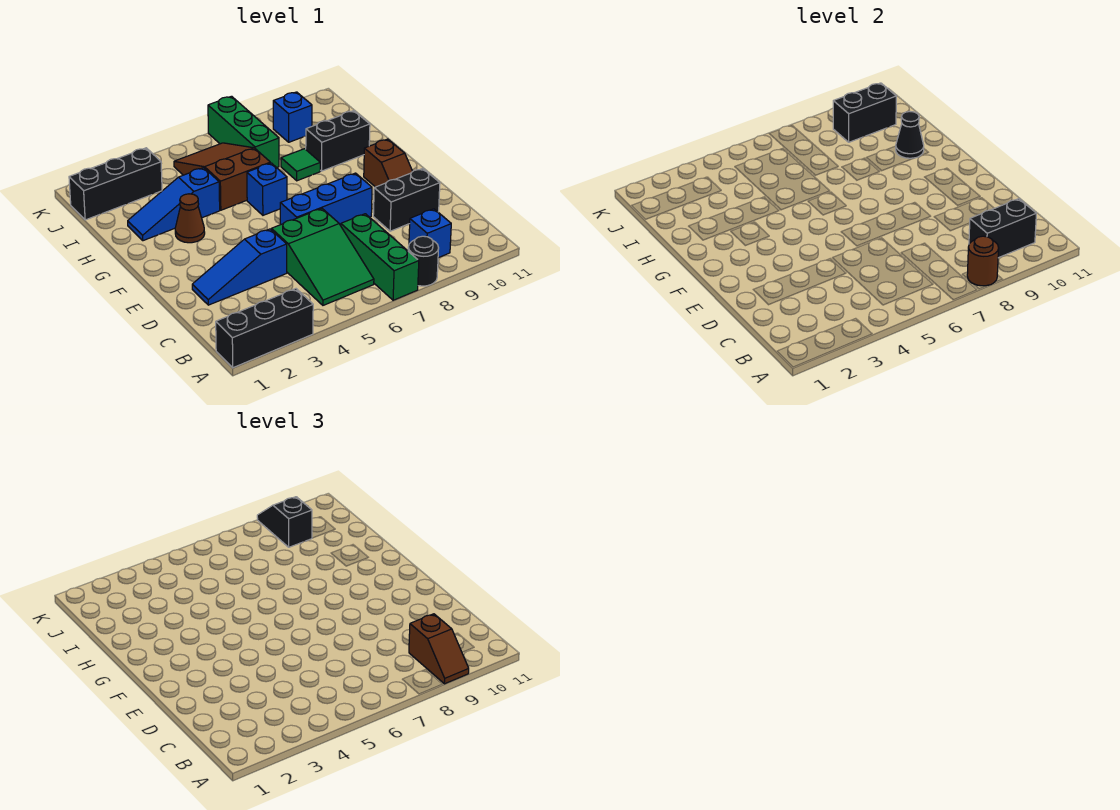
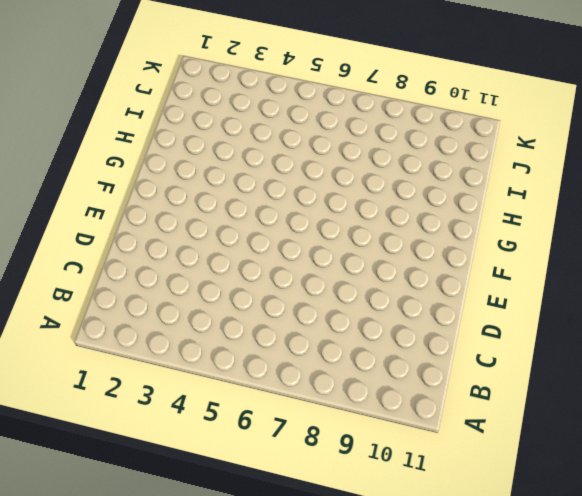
none -> black brick A1:A3 level 1
none -> green brick A7:C7 level 1
none -> black round brick A8 level 1

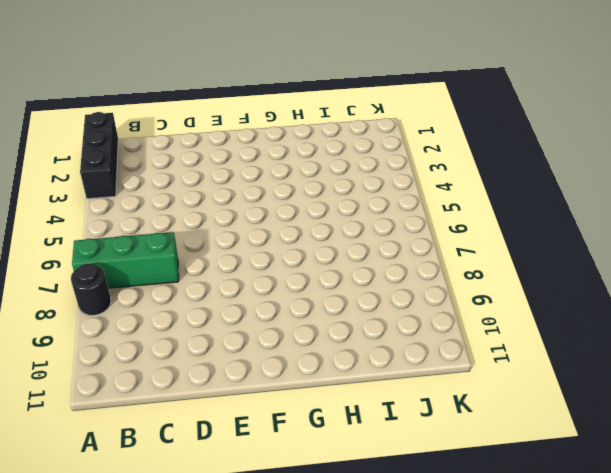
none -> green slope B5:D6 level 1 top D
none -> blue brick B9 level 1
none -> blue slope D2:D4 level 1 top 4

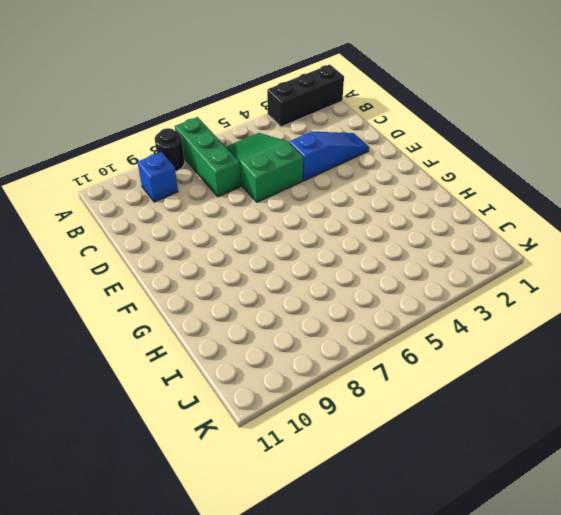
none -> black brick D9:D10 level 1
none -> blue brick E6:E8 level 1
none -> brown slope E10:F10 level 1 top F

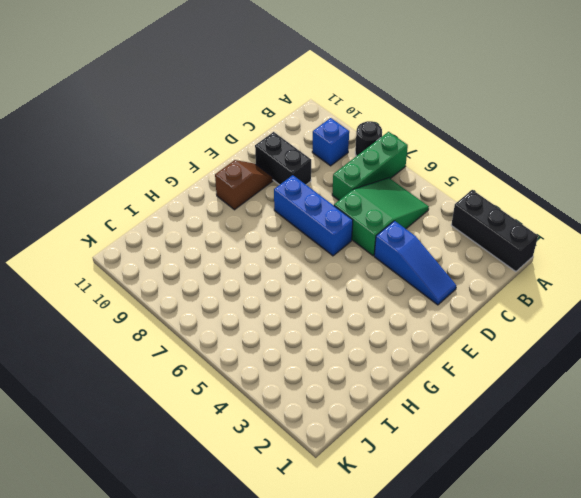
none -> brown cone G3 level 1
none -> blue brick G6 level 1
none -> blue slope H2:H4 level 1 top 4

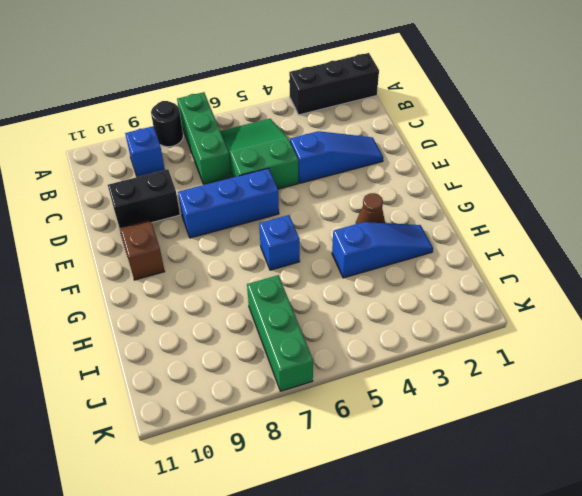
none -> brown slope H5:J6 level 1 top H
none -> green tile H8 level 1
none -> black brick H9:H10 level 1

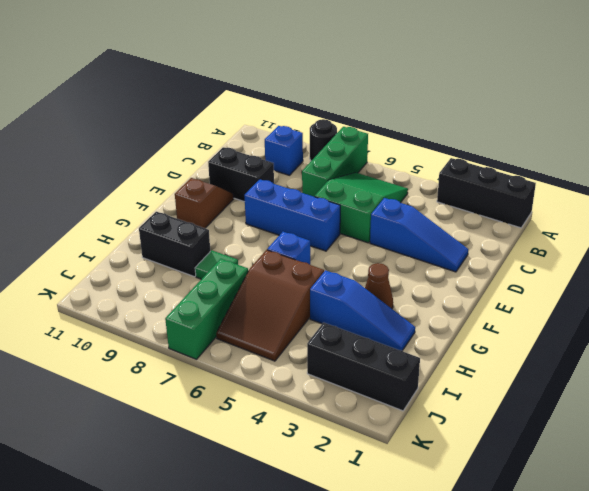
none -> blue brick J9 level 1
none -> brown round brick A8 level 2
none -> black brick B9:B10 level 2

